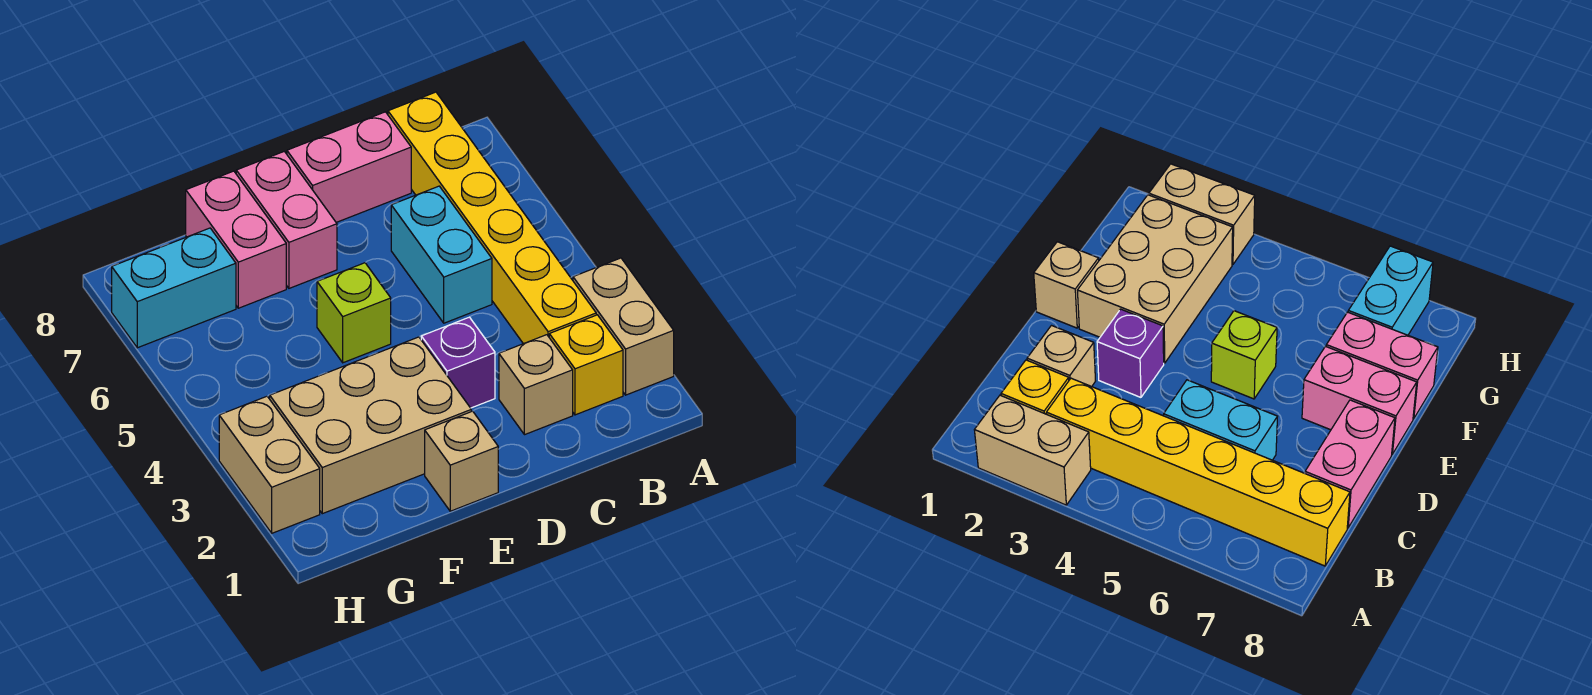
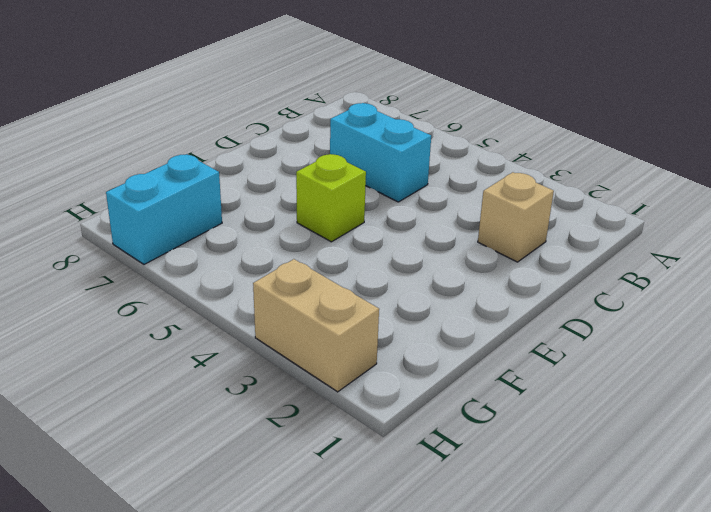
none -> tan brick A2:A3 level 1
none -> yellow brick B2 level 1
none -> yellow brick B3:B8 level 1

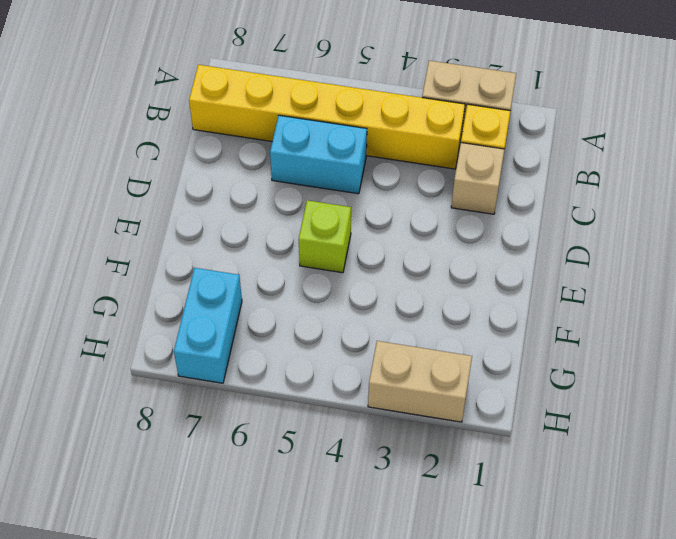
none -> pink brick C8:D8 level 1
none -> purple brick D3 level 1
none -> tan brick E1 level 1

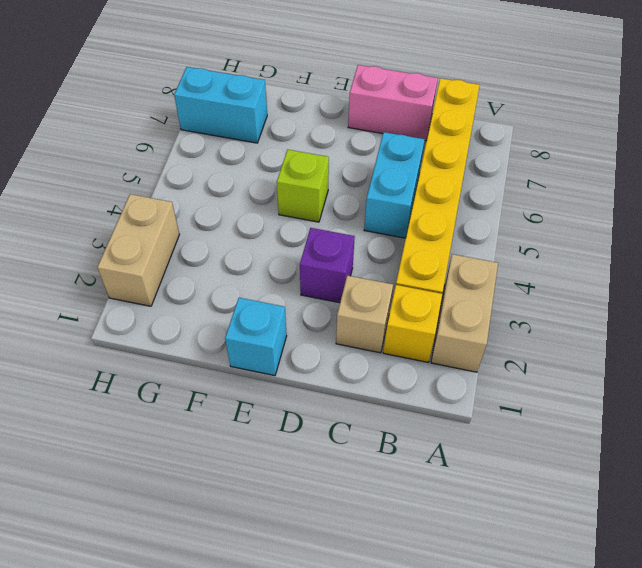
cyan brick E1 level 1 -> tan brick E1 level 1
none -> tan brick E2:G3 level 1
none -> pink brick E7:E8 level 1
none -> pink brick F7:F8 level 1

